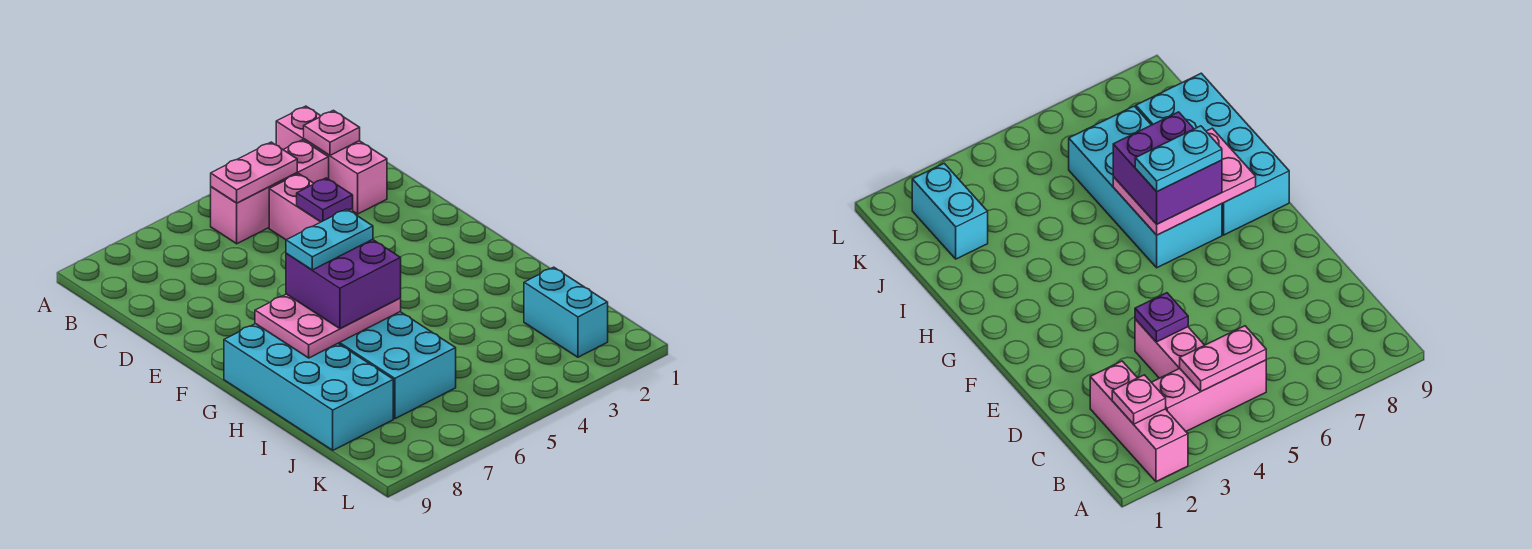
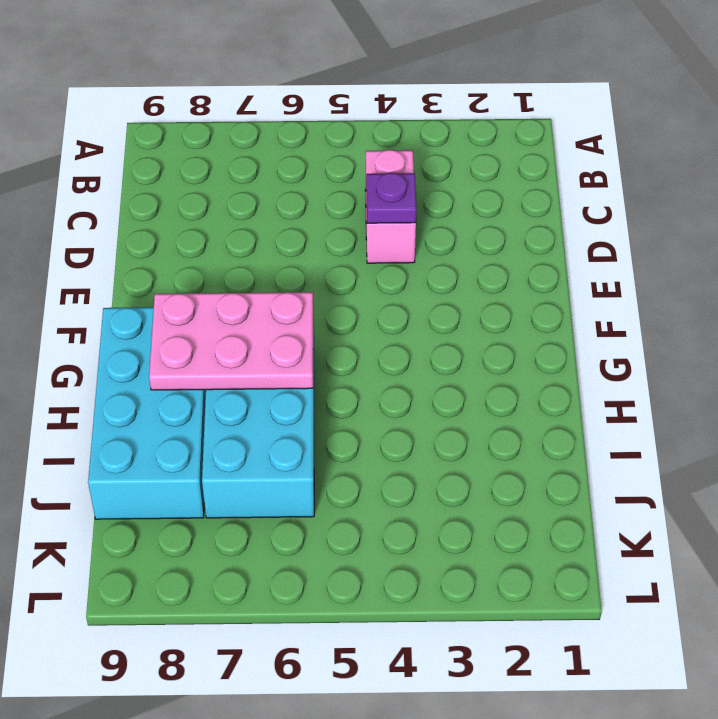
none -> pink brick A2:C2 level 1
none -> pink brick B3:B5 level 1
none -> cyan brick J2:K2 level 1

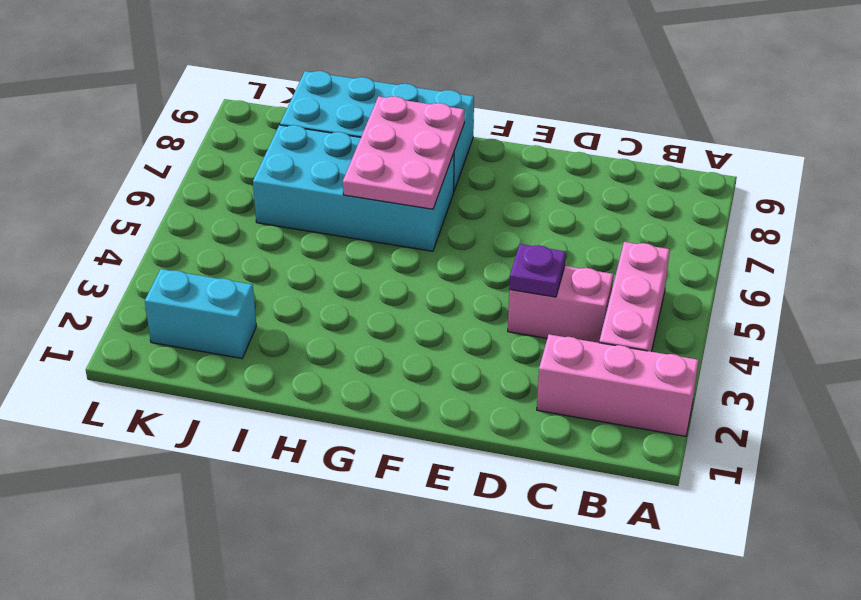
none -> pink plate B2 level 2
none -> pink plate B4:B5 level 2
none -> purple brick G6:H7 level 3

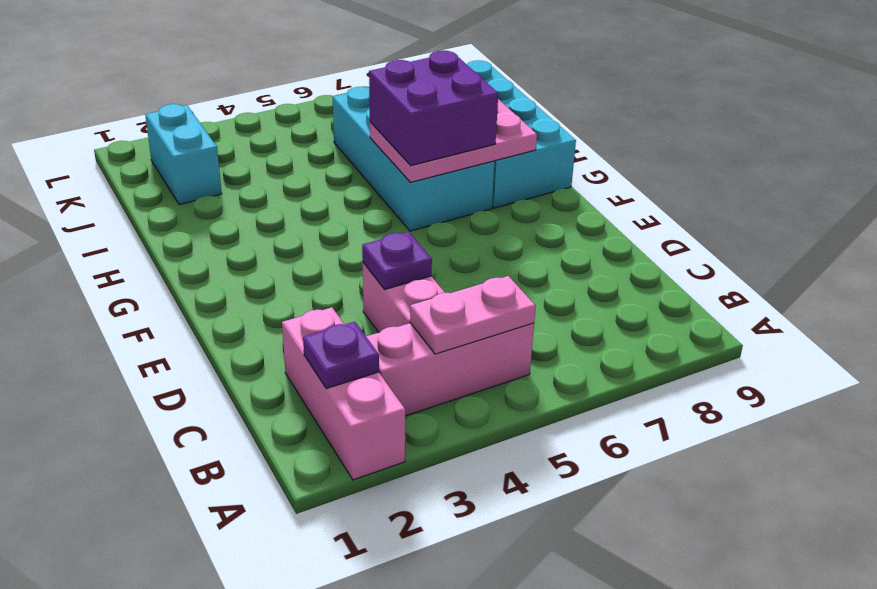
purple plate B2 level 2 -> pink plate B2 level 2
none -> cyan plate G6:G7 level 4

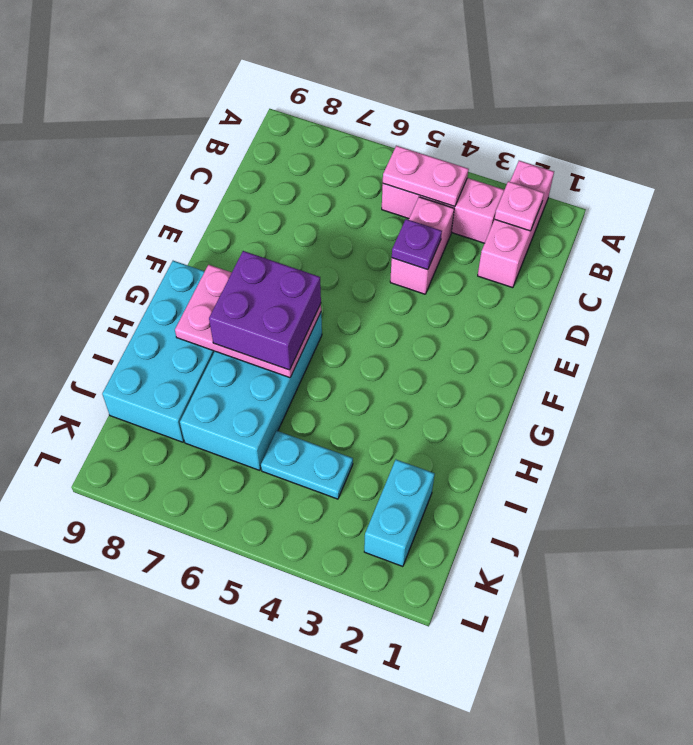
cyan plate J4:J5 level 1 -> cyan plate G6:G7 level 4

